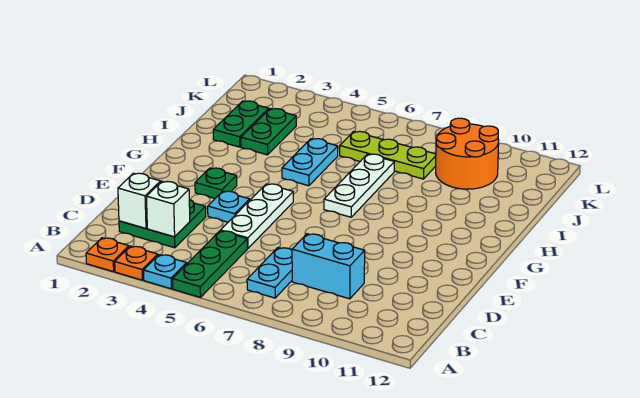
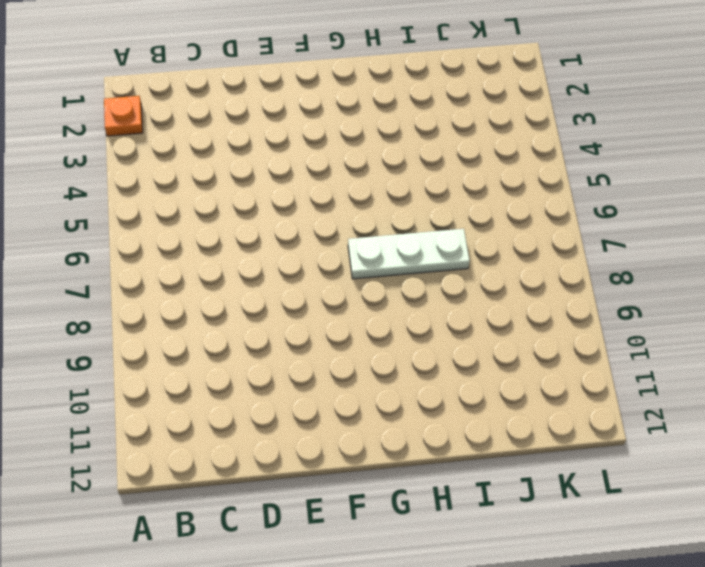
none -> orange plate A3 level 1
none -> cyan plate A4 level 1
none -> green plate A5:C5 level 1

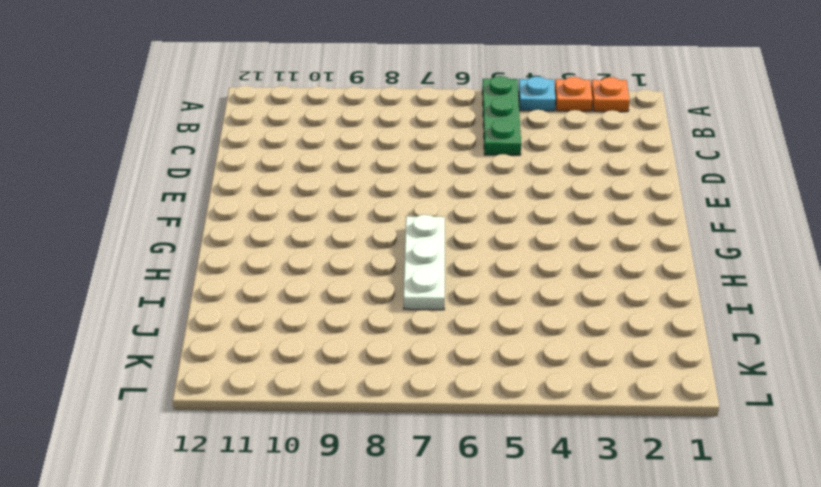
none -> cyan plate B7:C7 level 1
none -> green plate C2:D3 level 1
none -> cyan brick C8:C9 level 1

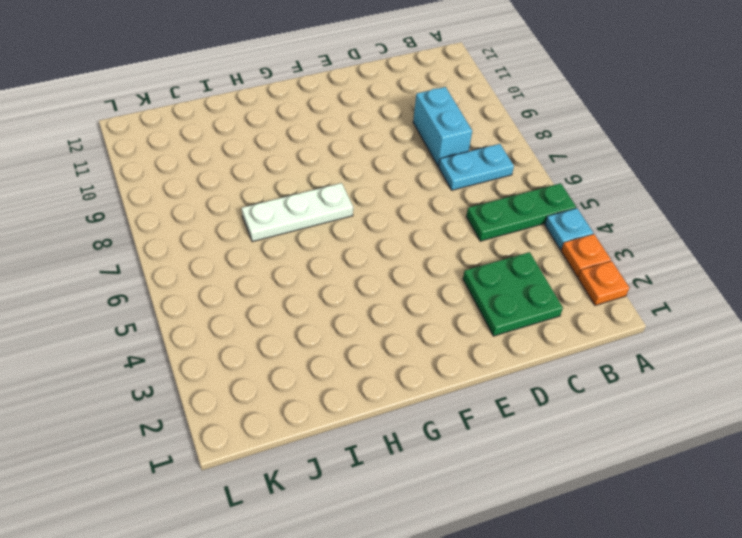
none -> white plate D5:F5 level 1
none -> cyan plate E4 level 1
none -> green plate F3 level 1

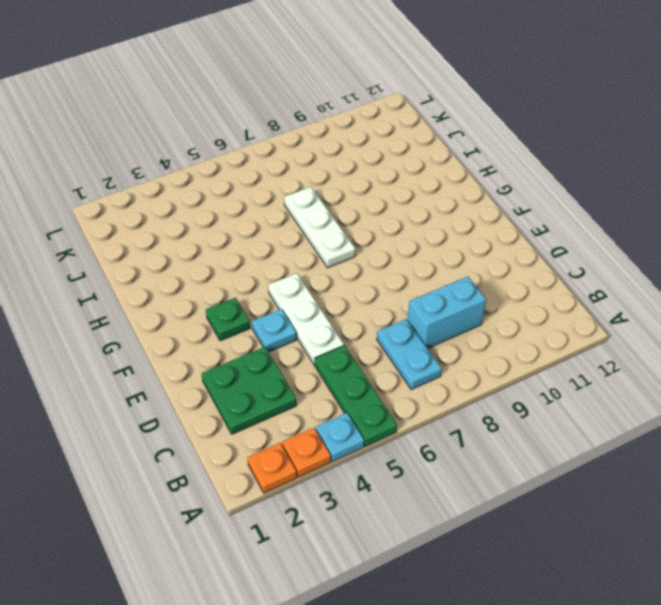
none -> cyan plate H5:I5 level 1
none -> green plate I2:J2 level 1
none -> green plate I3:J3 level 1

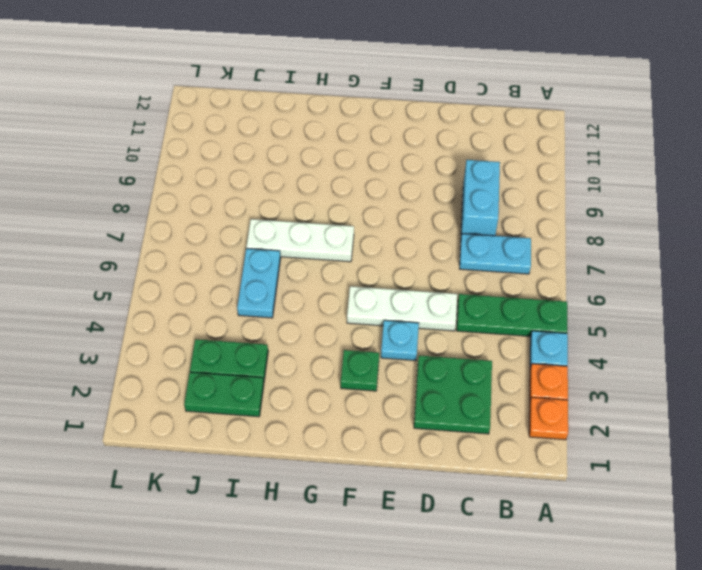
cyan plate I5:I6 level 1 -> cyan plate H5:I5 level 1
none -> lime plate J6:J8 level 1
none -> orange round brick J9:K10 level 1
none -> white brick C2 level 2

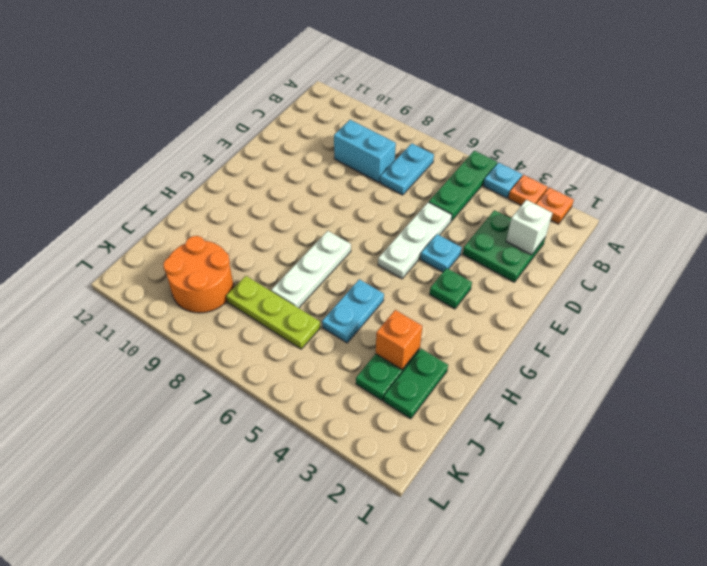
orange brick I3 level 2 -> none
none -> white brick C3 level 2

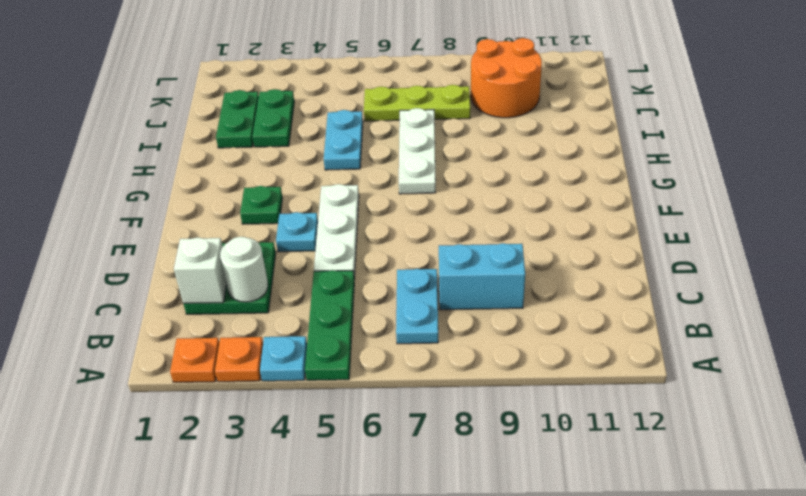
white round brick C3 level 2 -> white brick C3 level 2

